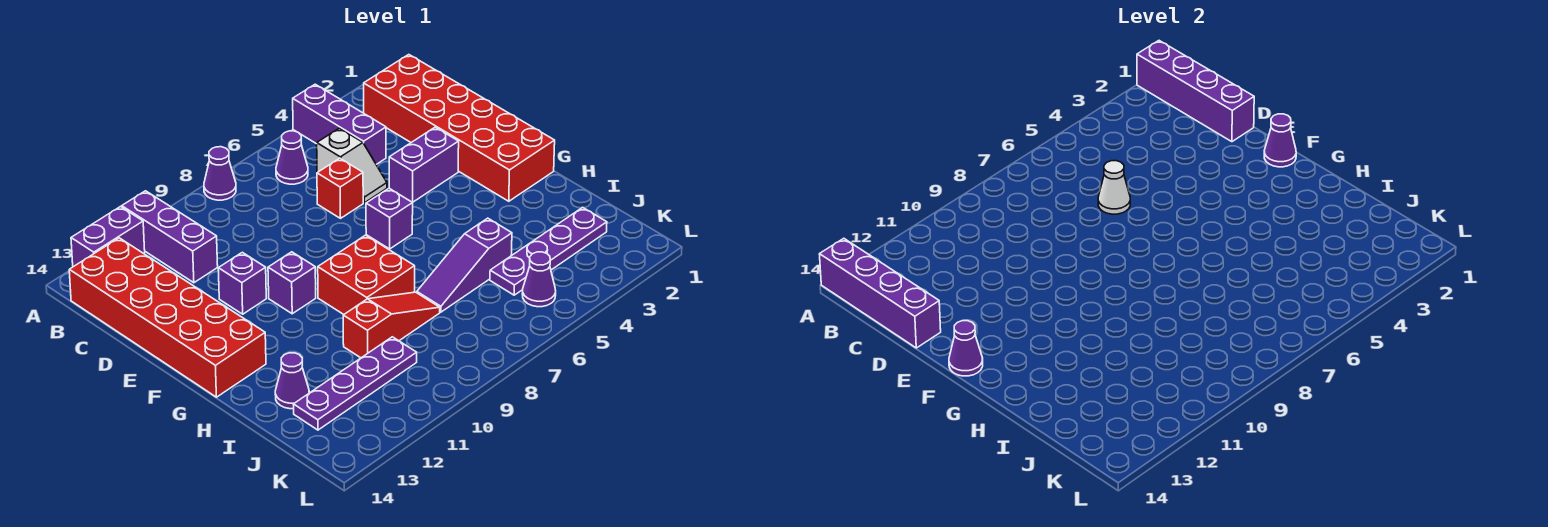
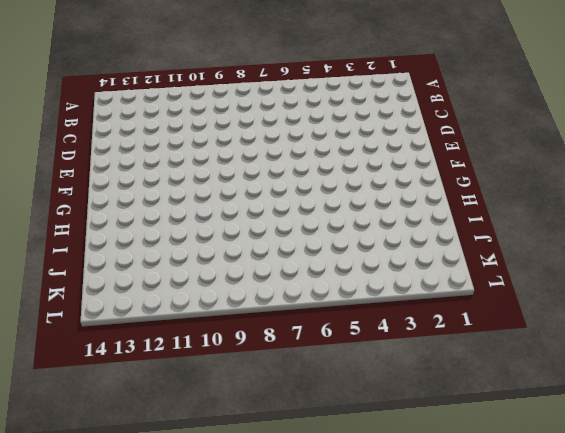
none -> purple brick A4:C4 level 1
none -> purple cone A8 level 1
none -> purple brick A11:C11 level 1

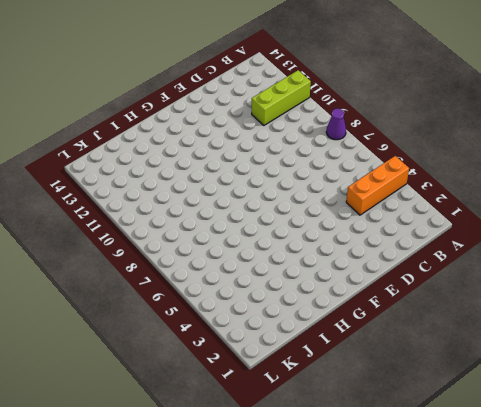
orange brick A4:C4 level 1 -> purple brick A4:C4 level 1
lime brick A11:C11 level 1 -> purple brick A11:C11 level 1
none -> purple brick A12:A13 level 1
none -> red brick B1:G2 level 1
none -> purple cone B6 level 1

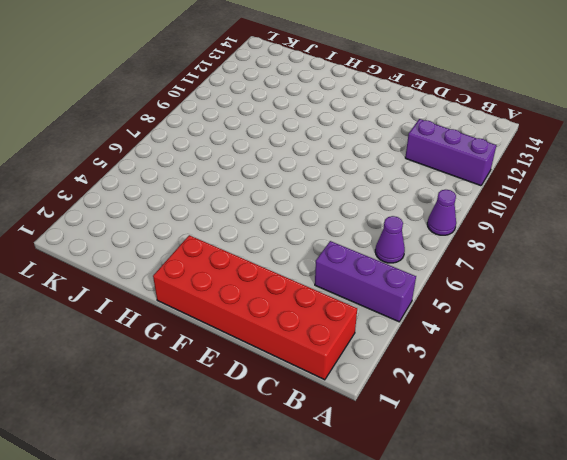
none -> purple brick A12:A13 level 1
none -> red brick B13:G14 level 1
none -> white slope C5:D5 level 1 top C

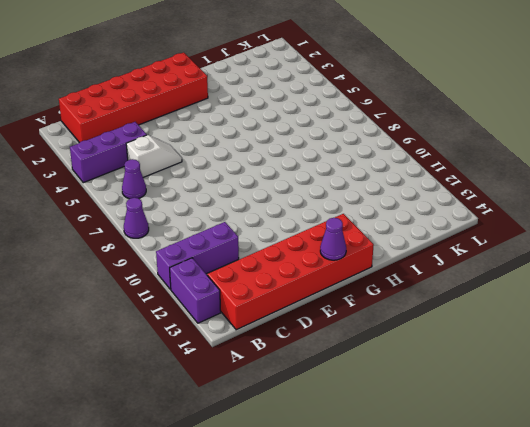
none -> red brick D6 level 1
none -> purple brick E3:E4 level 1
none -> purple brick E11 level 1

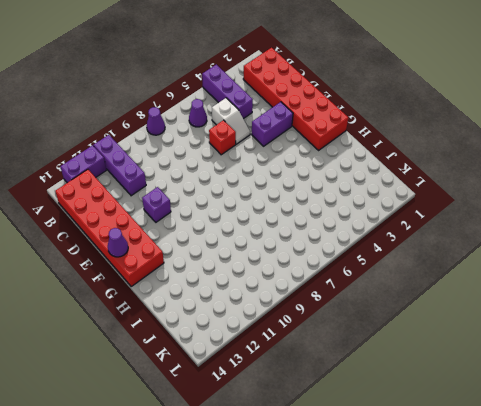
none -> purple brick F6 level 1
none -> purple brick F10 level 1
none -> red brick G8:H9 level 1

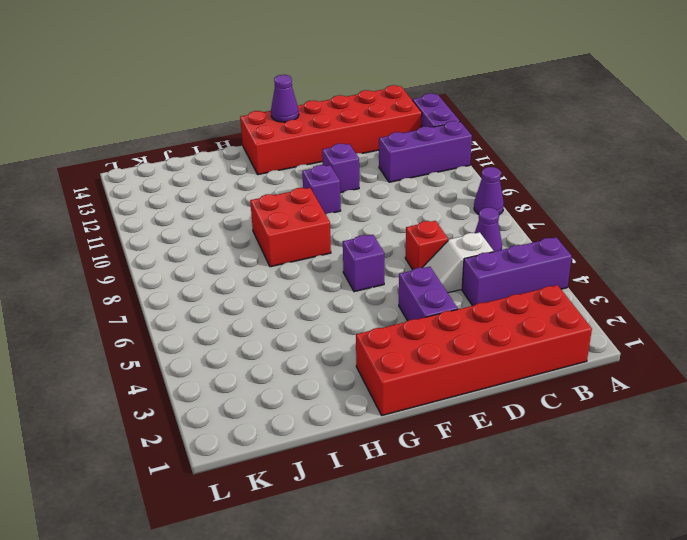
none -> purple slope I5:I7 level 1 top 5
none -> red slope I8:I10 level 1 top 10
none -> purple cone I13 level 1

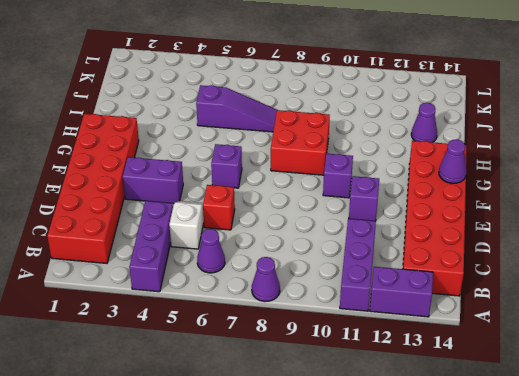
none -> red slope I8:I10 level 1 top 10
none -> purple plate J2:J5 level 1
none -> purple plate J10:J13 level 1

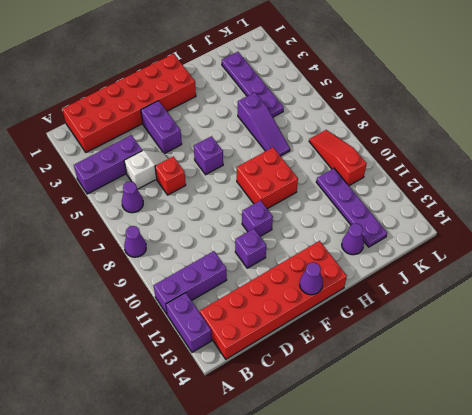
red slope K8:K10 level 1 top 10 -> red slope I8:I10 level 1 top 10
none -> purple cone K5 level 1
none -> purple brick A1:D1 level 2
none -> purple brick A14:D14 level 2

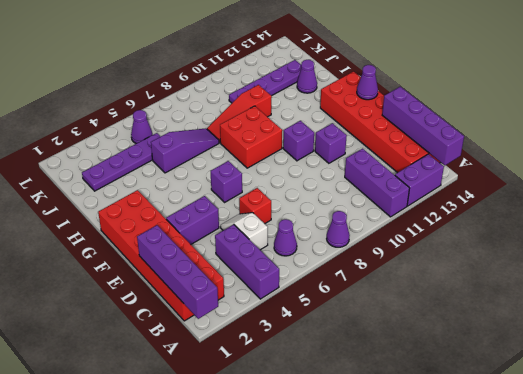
none -> white cone D6 level 2
none -> purple cone F1 level 2

